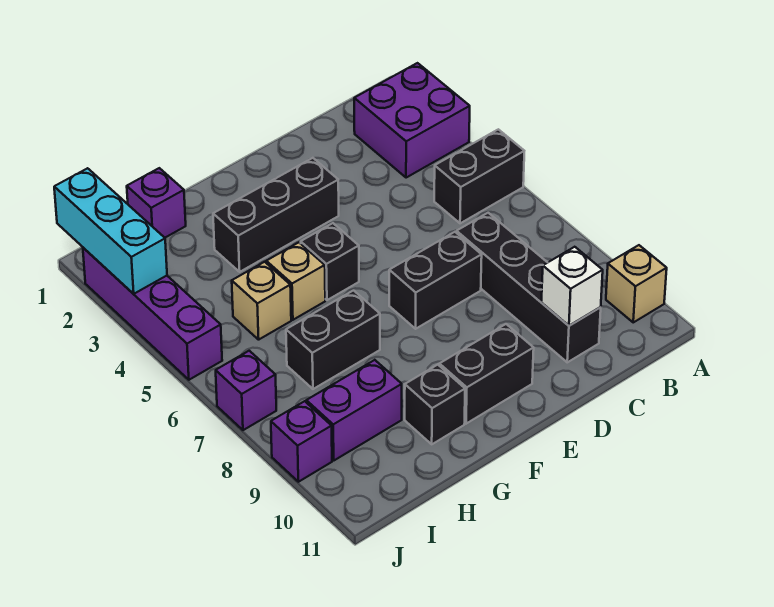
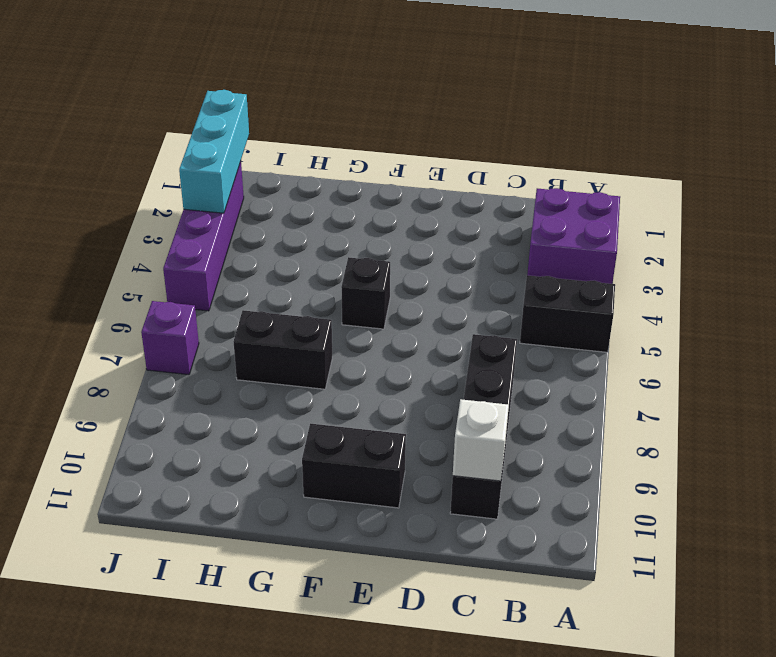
none -> tan brick A10 level 1
none -> black brick D7:E7 level 1
none -> black brick E3:G3 level 1

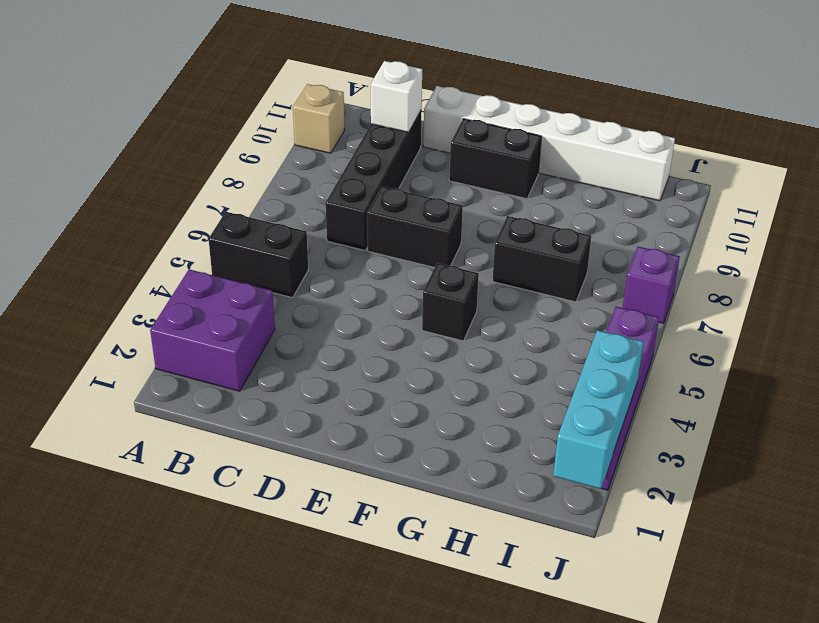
white brick D11:I11 level 1 -> none
none -> black brick E3:G3 level 1
none -> tan brick G5 level 1
none -> black brick G10 level 1

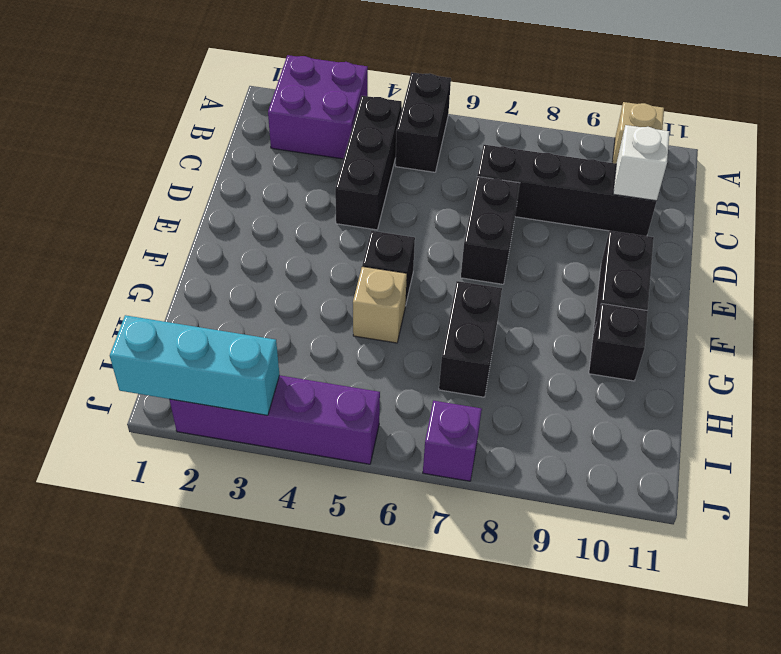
black brick B4:D4 level 1 -> black brick E3:G3 level 1
none -> purple brick H1 level 1
none -> tan brick H5 level 1
none -> purple brick H9:I9 level 1

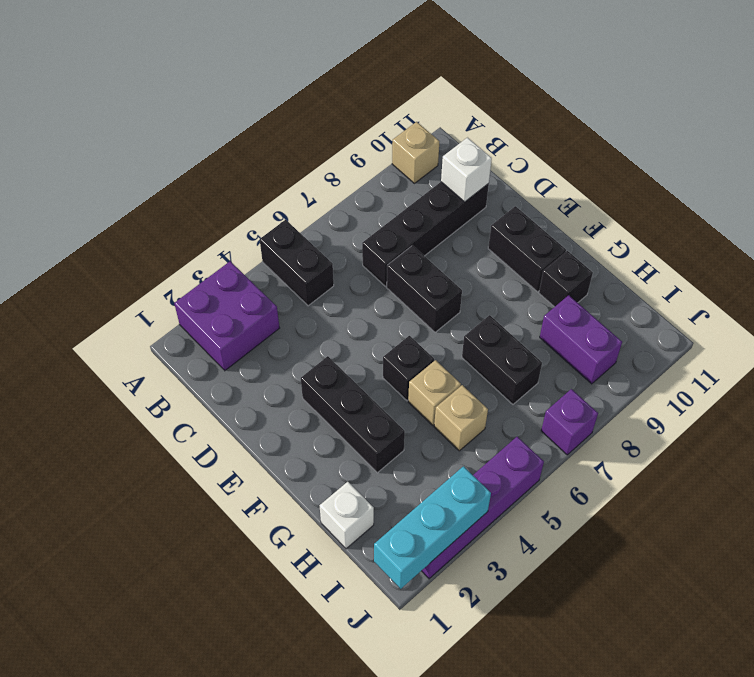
white brick H1 level 1 -> purple brick H1 level 1
none -> purple brick J9 level 1

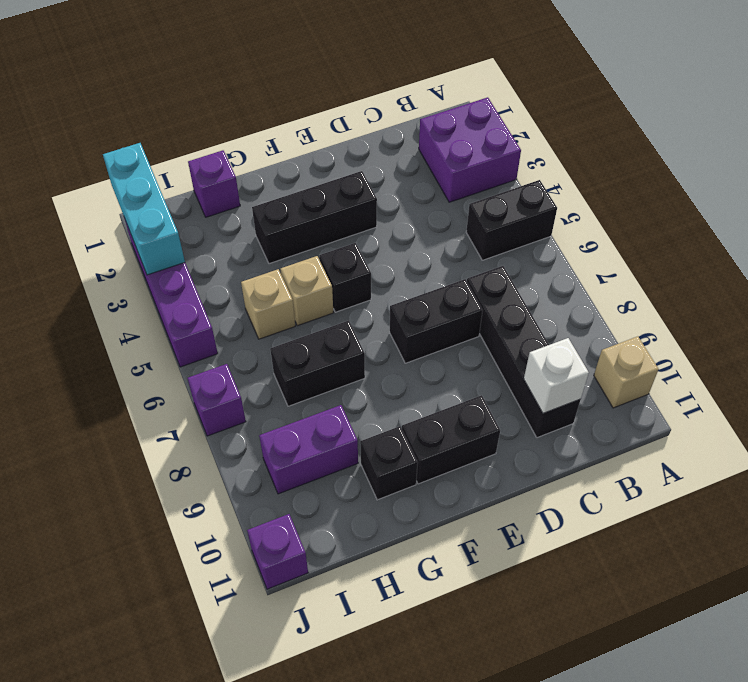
purple brick J11 level 1 -> purple brick J9 level 1

